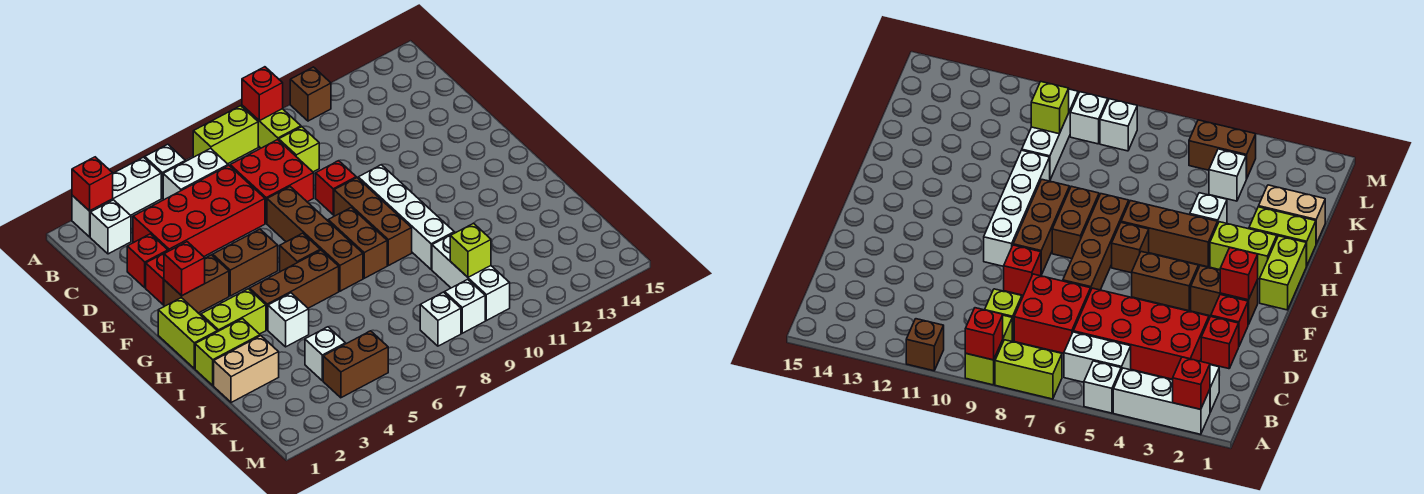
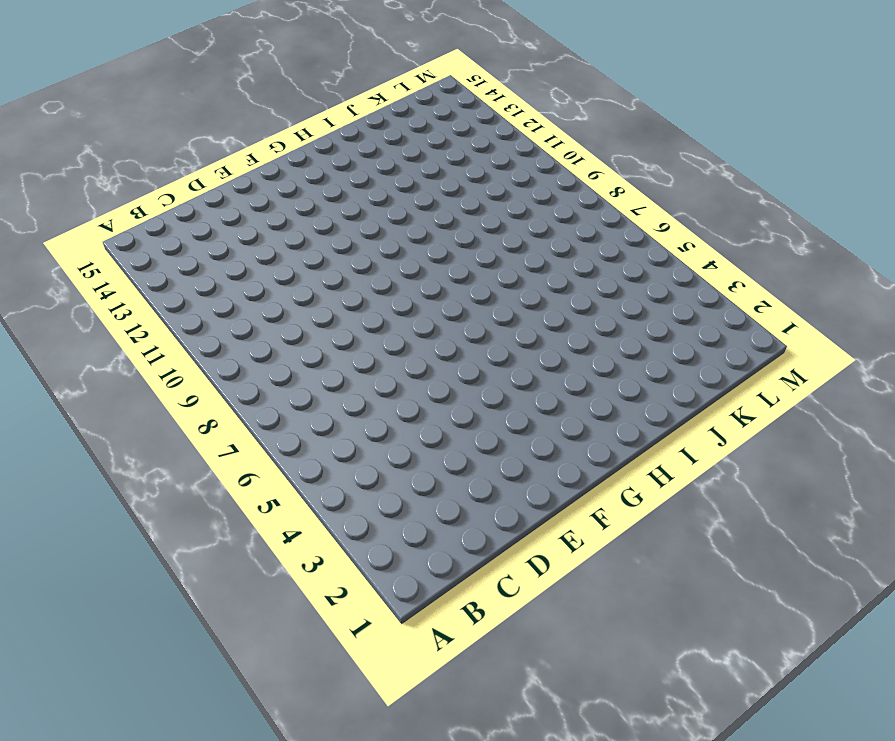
none -> white brick A2:A4 level 1
none -> white brick A5 level 1
none -> lime brick A7:A8 level 1
none -> lime brick A9:B9 level 1

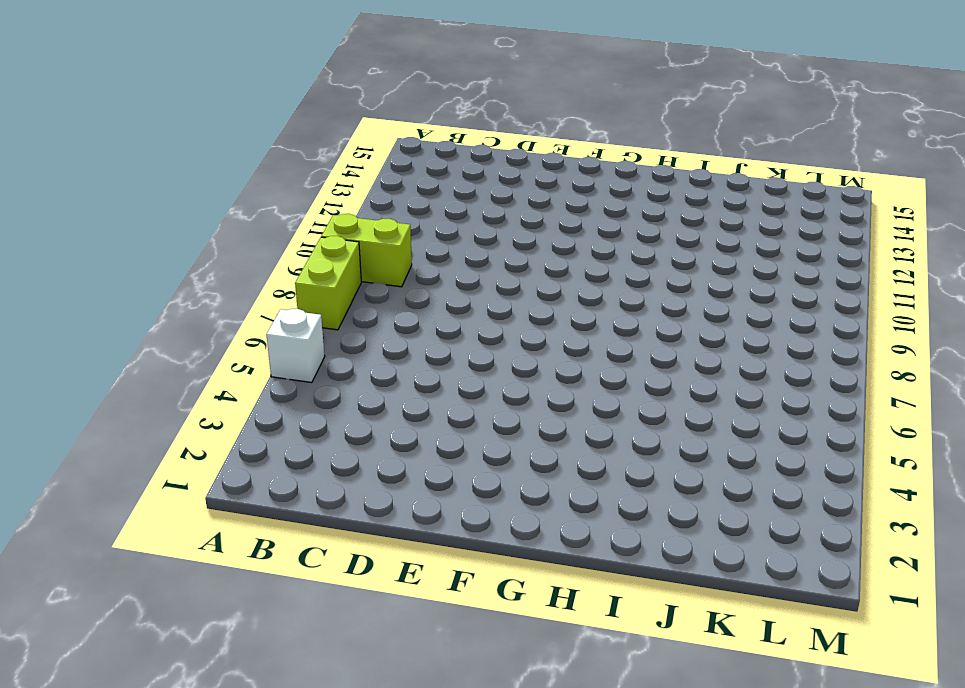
none -> white brick A2:A4 level 1
none -> brown brick A11 level 1
none -> white brick B2 level 1
none -> white brick B5:B6 level 1

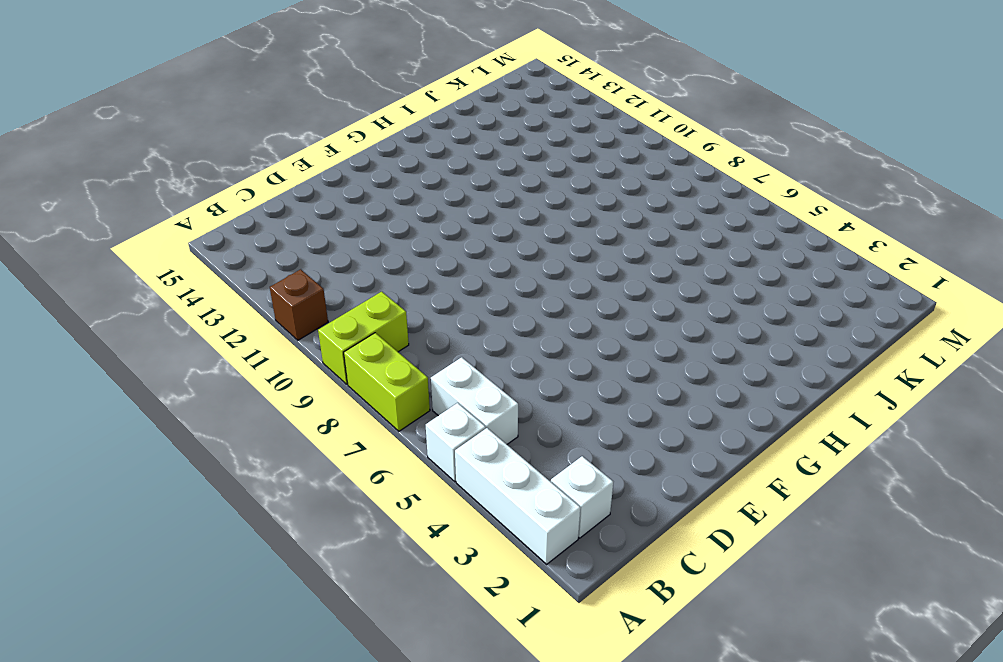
none -> red brick C3:D6 level 1
none -> red brick C7:D8 level 1
none -> lime brick C9 level 1
none -> red brick D2 level 1

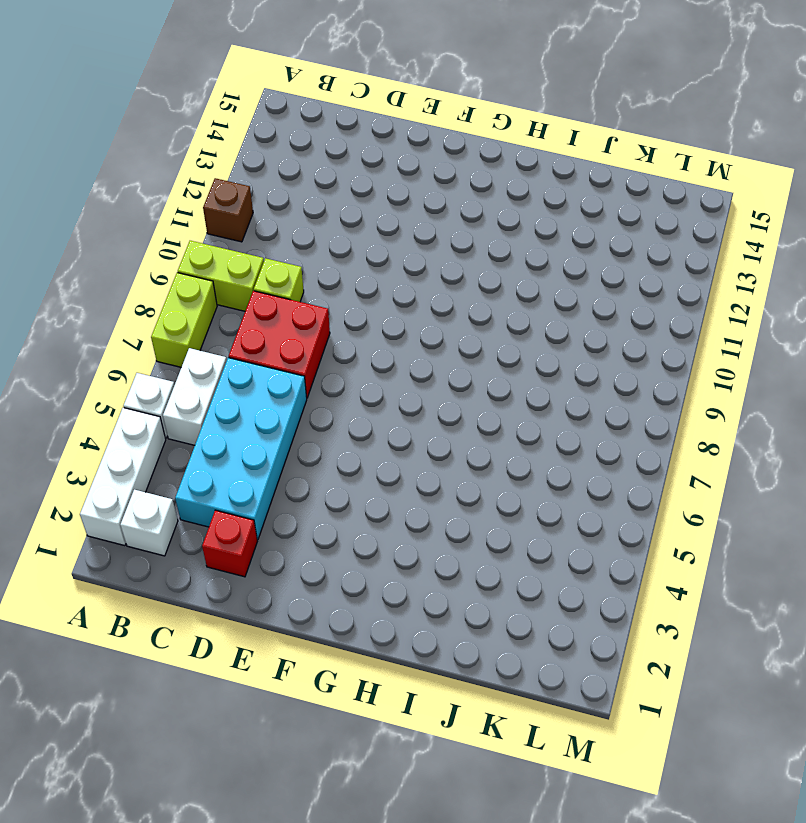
cyan brick C3:D6 level 1 -> red brick C3:D6 level 1
none -> red brick E2 level 1
none -> brown brick E7:H7 level 1
none -> red brick E9 level 1
none -> brown brick F2:F3 level 1

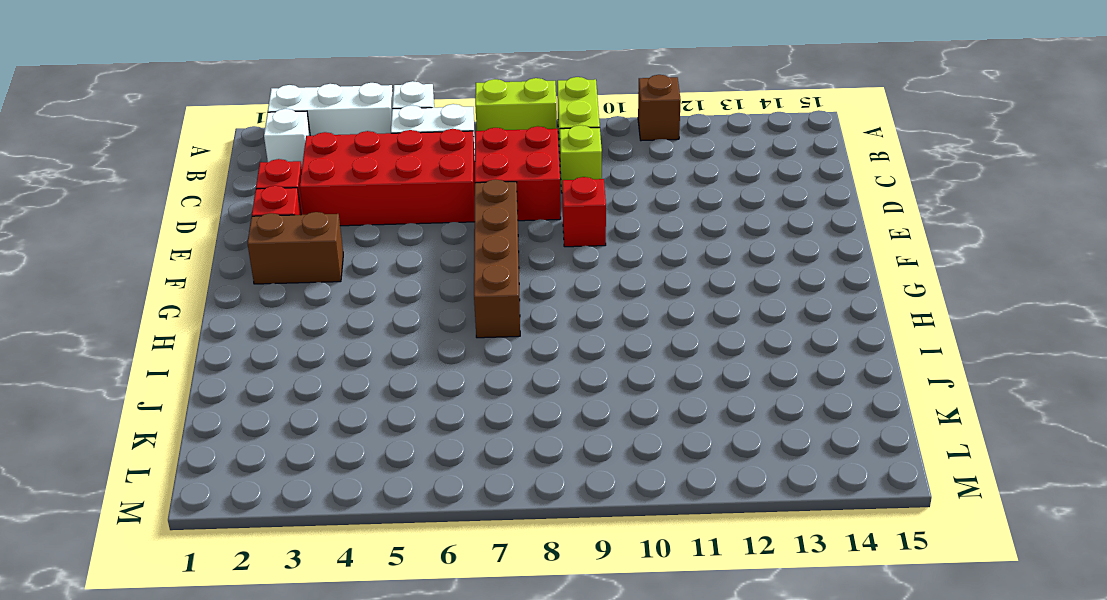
none -> brown brick F4:F5 level 1
none -> brown brick F9:H9 level 1
none -> white brick F10:I10 level 1
none -> lime brick G1:H1 level 1

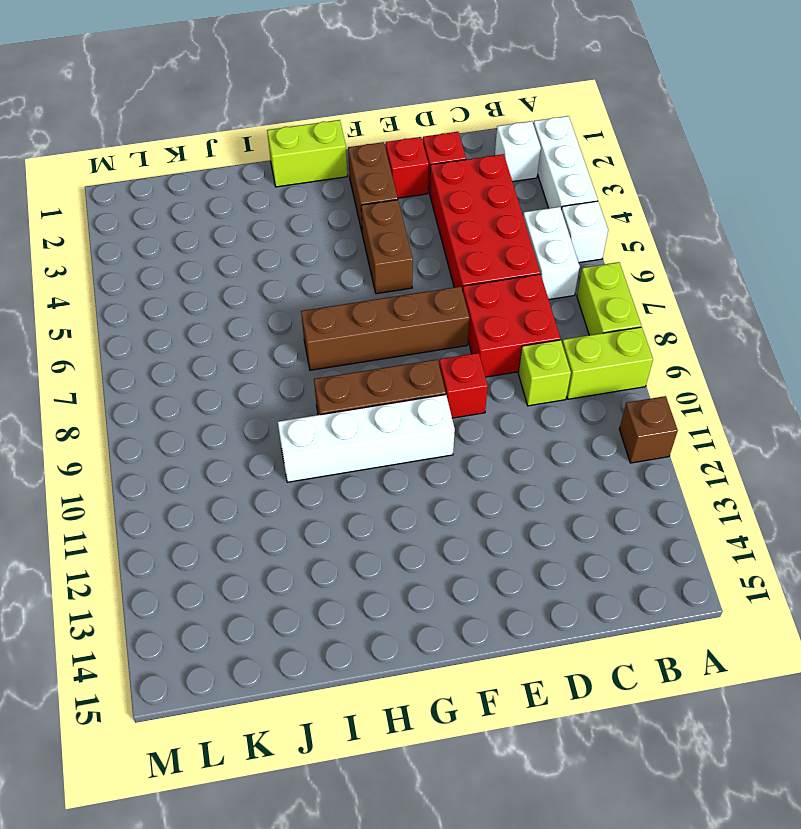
none -> brown brick G6 level 1
none -> brown brick G8:H8 level 1
none -> lime brick H2:H3 level 1
none -> brown brick H4:H6 level 1

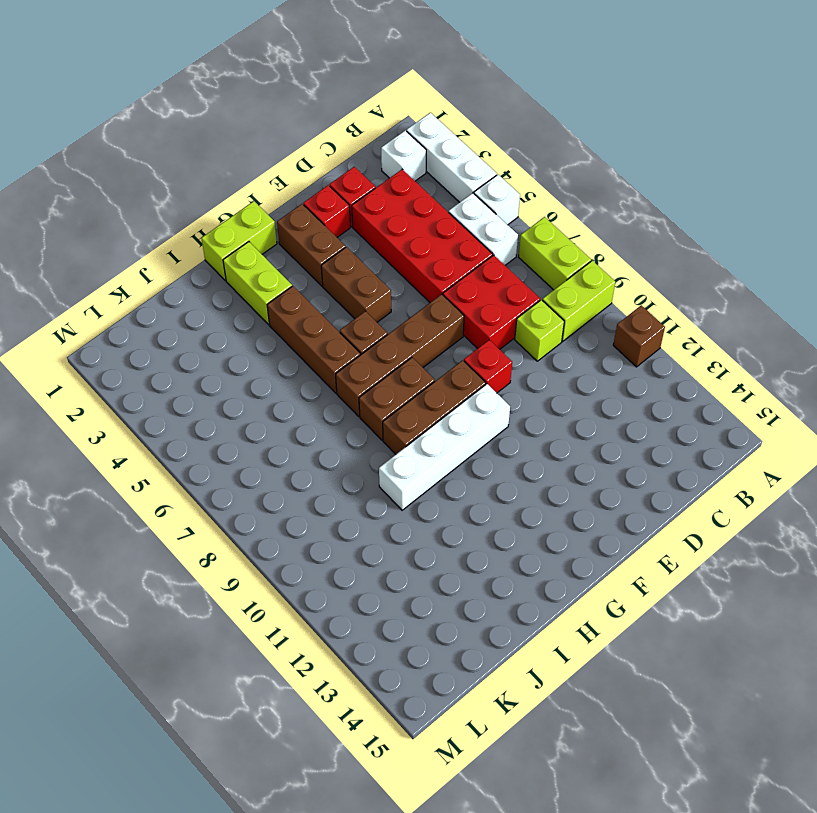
none -> lime brick I1:I2 level 1
none -> white brick I4 level 1
none -> tan brick J1:J2 level 1
none -> white brick J10:L10 level 1

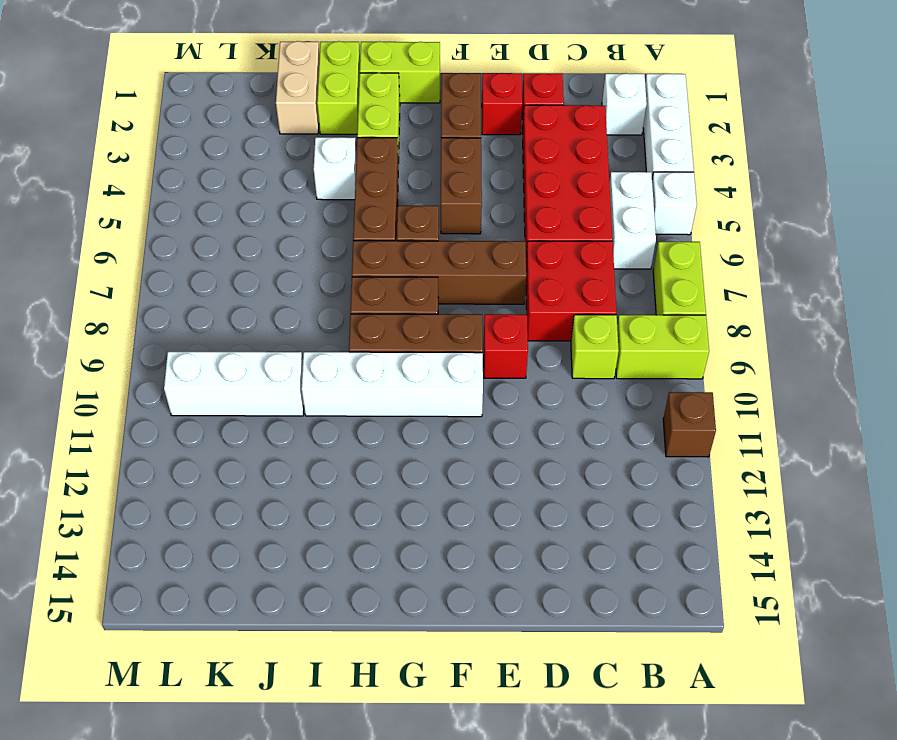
none -> white brick K4 level 1
none -> brown brick L4:L5 level 1
none -> white brick L8 level 1
none -> white brick L9 level 1

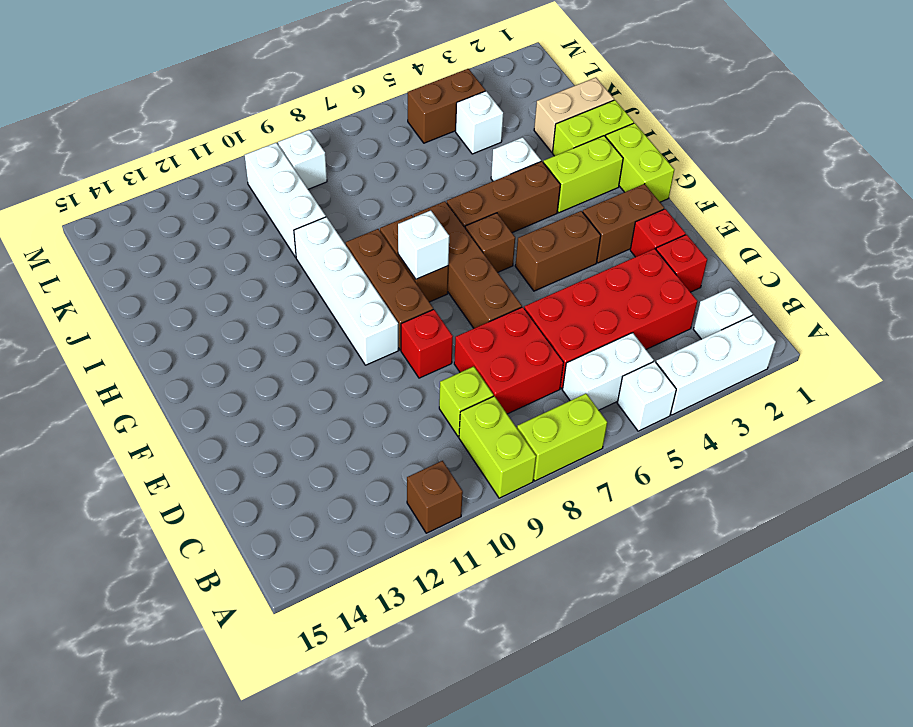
white brick G8 level 2 -> white brick L8 level 1
none -> red brick A2 level 2
none -> red brick A9 level 2
none -> red brick F2 level 2
none -> lime brick K10 level 2

